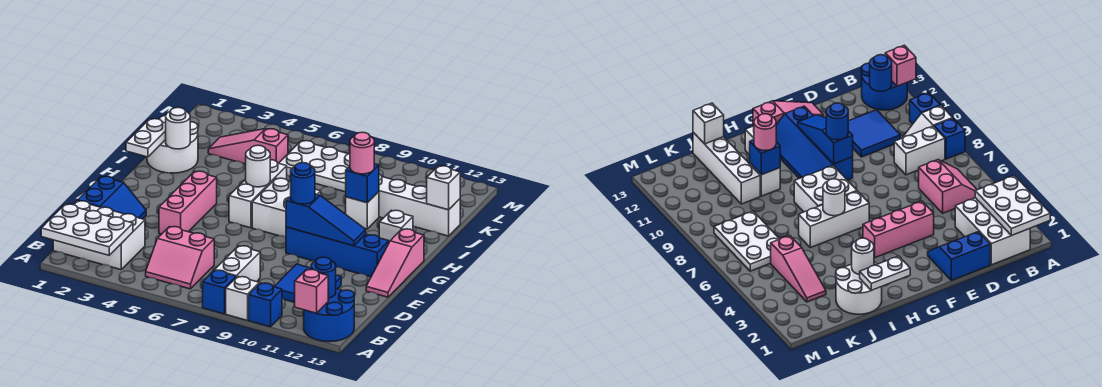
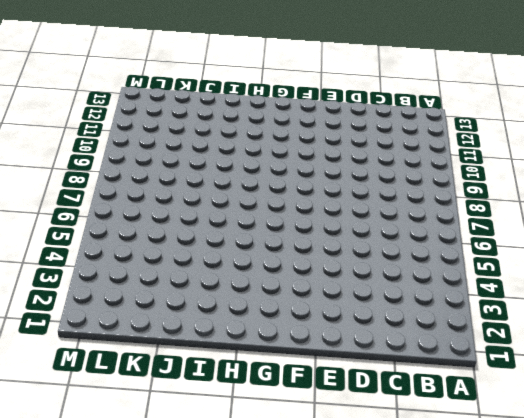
none -> blue brick A8 level 1
none -> white slope A9:B9 level 1 top A
none -> blue brick A10 level 1
none -> blue round brick A12:B13 level 1

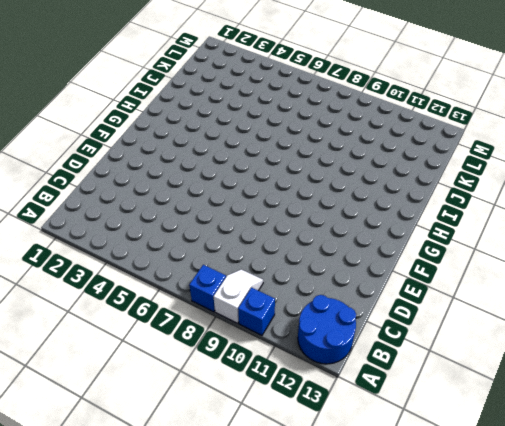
none -> white brick B1:C3 level 1
none -> pink slope B5:C6 level 1 top C
none -> white brick B8:C8 level 1
none -> blue tile C10:D11 level 1

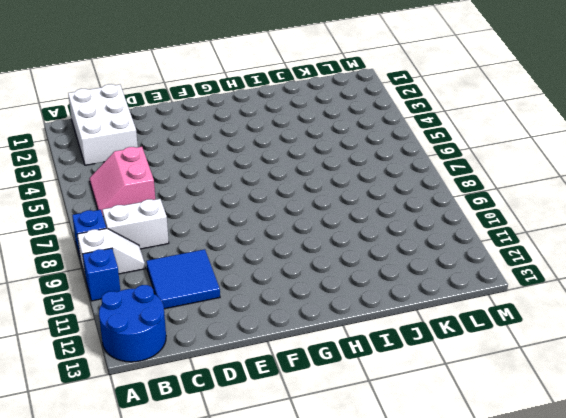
none -> blue slope D1:E2 level 1 top 1
none -> pink brick E4:G4 level 1
none -> pink slope E13:G13 level 1 top G
none -> blue slope F9:G12 level 1 top F

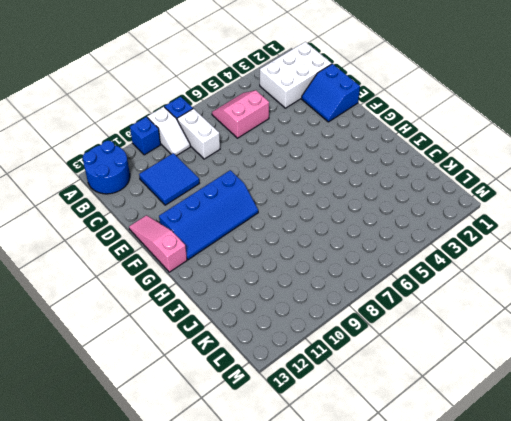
none -> pink brick E4:G4 level 1
none -> white brick G6:I6 level 1
none -> white brick G7:H8 level 1
none -> white brick H12 level 1

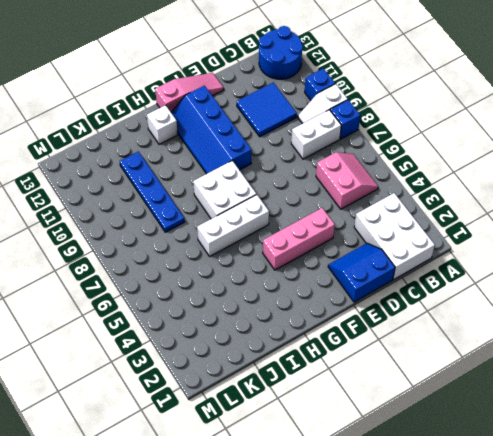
blue plate J8:J11 level 1 -> white brick J10:J13 level 1
none -> white round brick I1:J2 level 1
none -> white brick I10 level 1
none -> pink slope K3:K5 level 1 top 5
none -> white plate K6:L8 level 1

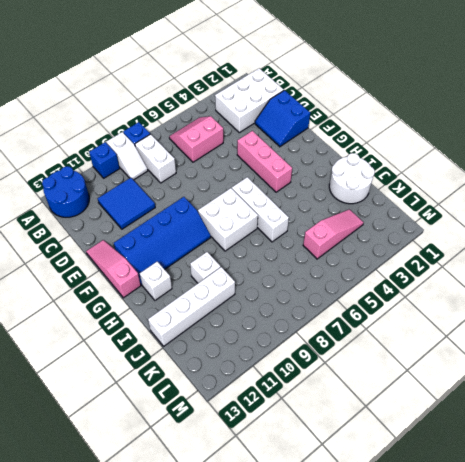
none -> white plate K6:L8 level 1
none -> white plate A1:B3 level 2
none -> pink brick A12 level 2
none -> blue round brick B12 level 2

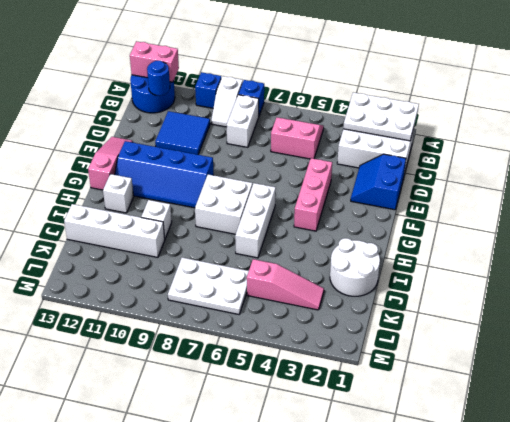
pink brick A12:A13 level 2 -> pink brick A12 level 2
none -> blue slope F9:F11 level 2 top 9
none -> white plate H1:I1 level 2
none -> white round brick H6 level 2
none -> white round brick I2 level 2

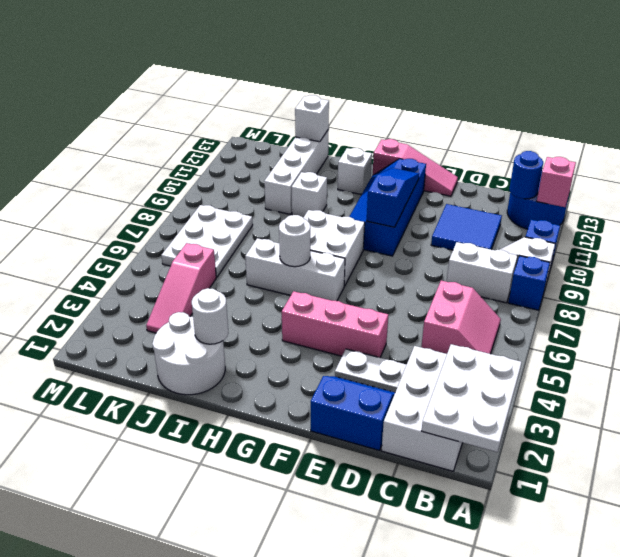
white plate D3:E3 level 1 -> white plate H1:I1 level 2
none -> blue brick I10 level 2
none -> blue round brick F9 level 3
none -> pink round brick I10 level 3

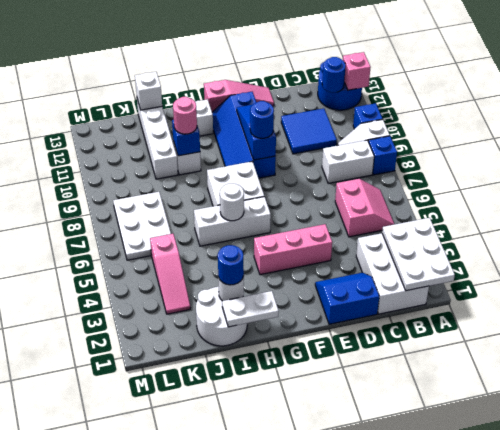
blue round brick I2 level 3 -> none

